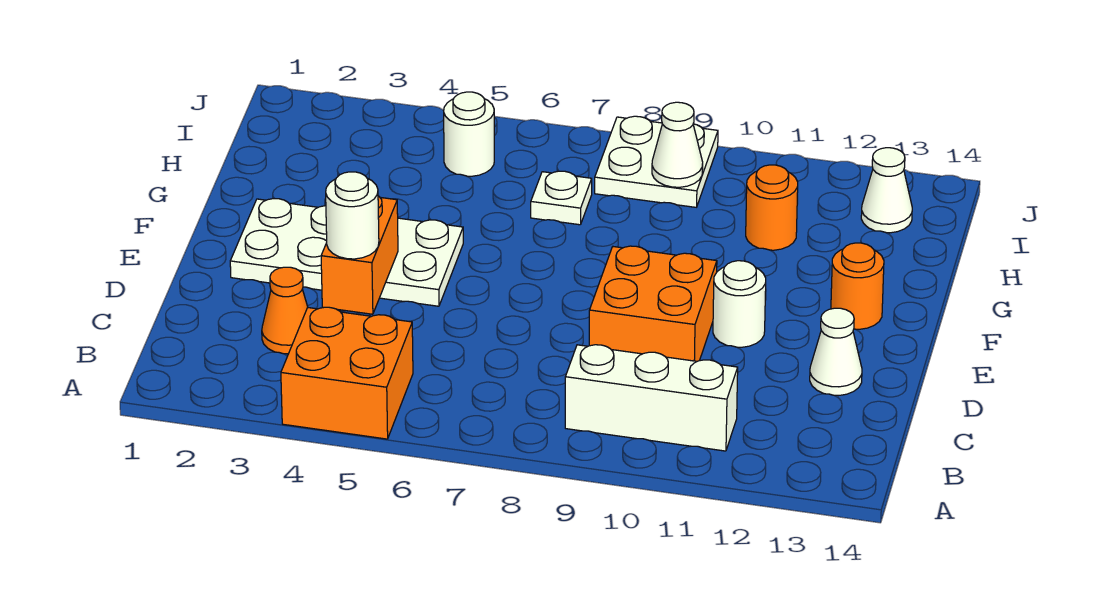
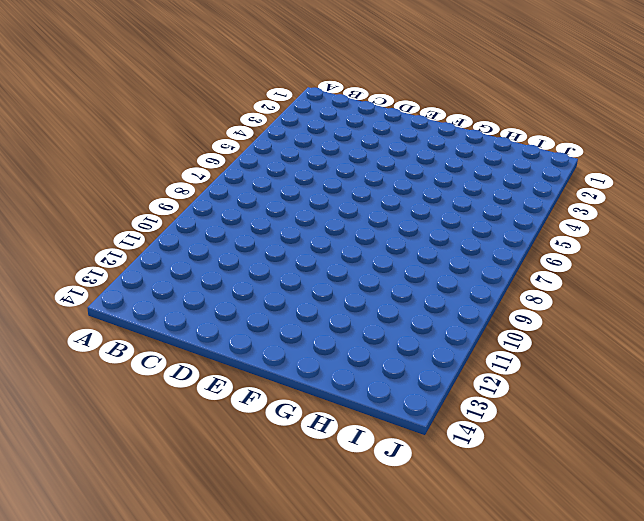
none -> orange brick A4:B5 level 1
none -> white brick B9:B11 level 1
none -> orange cone C3 level 1

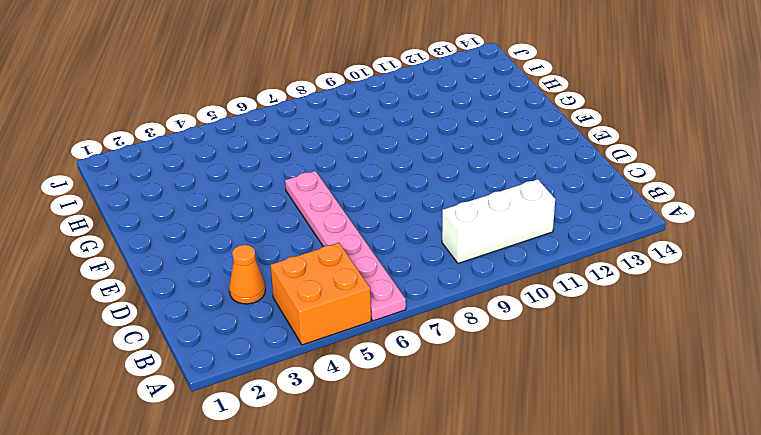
pink plate A6:F6 level 1 -> none
none -> orange brick D9:E10 level 1
none -> white cone D13 level 1
none -> white plate E2:F5 level 1

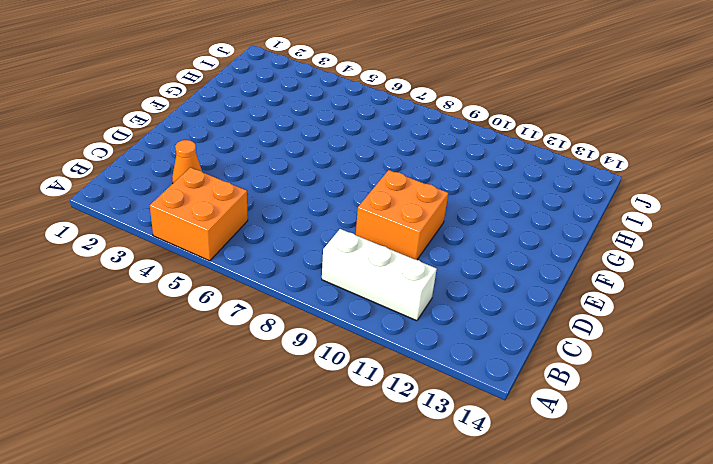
none -> white cone D13 level 1
none -> white plate E2:F5 level 1
none -> white round brick E11 level 1

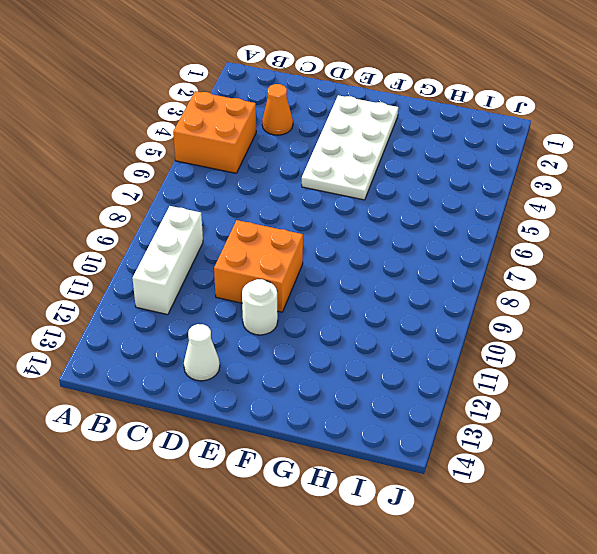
none -> orange round brick F13 level 1
none -> white plate H7 level 1
none -> orange round brick H11 level 1

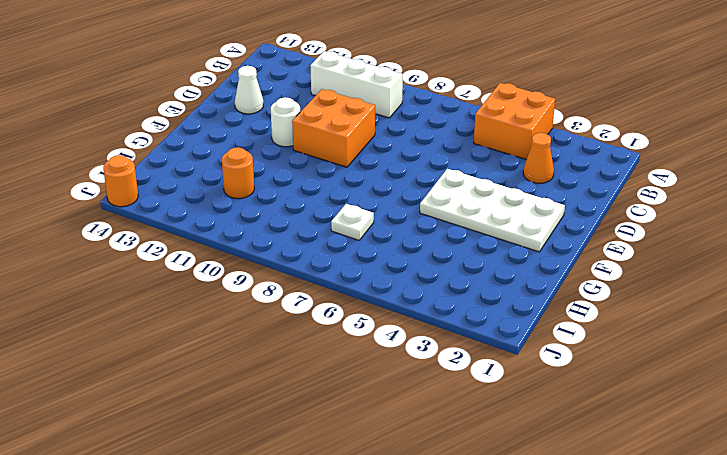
orange round brick J14 level 1 -> orange round brick F13 level 1
none -> white round brick I5 level 1
none -> white plate I8:J9 level 1
none -> white cone I13 level 1

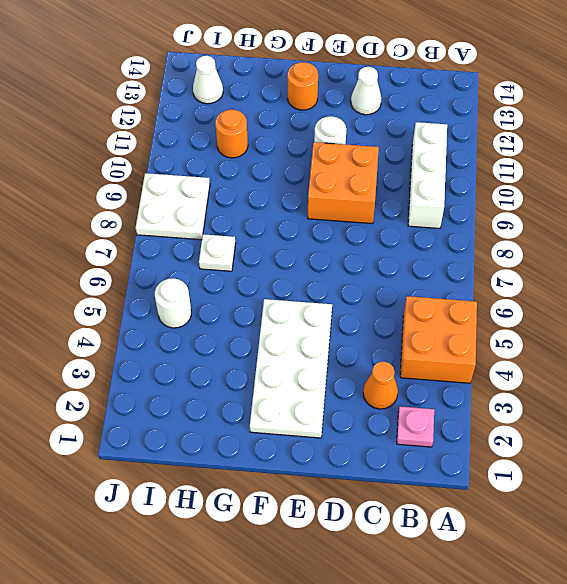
pink plate B2 level 1 -> none
none -> orange brick D4:E4 level 2
none -> white cone I9 level 2
none -> white round brick D4 level 3

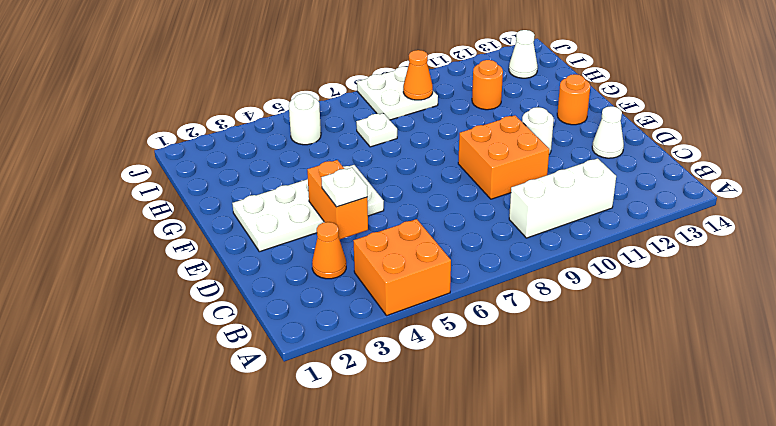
white plate D4 level 3 -> white round brick D4 level 3
orange cone I9 level 2 -> white cone I9 level 2

